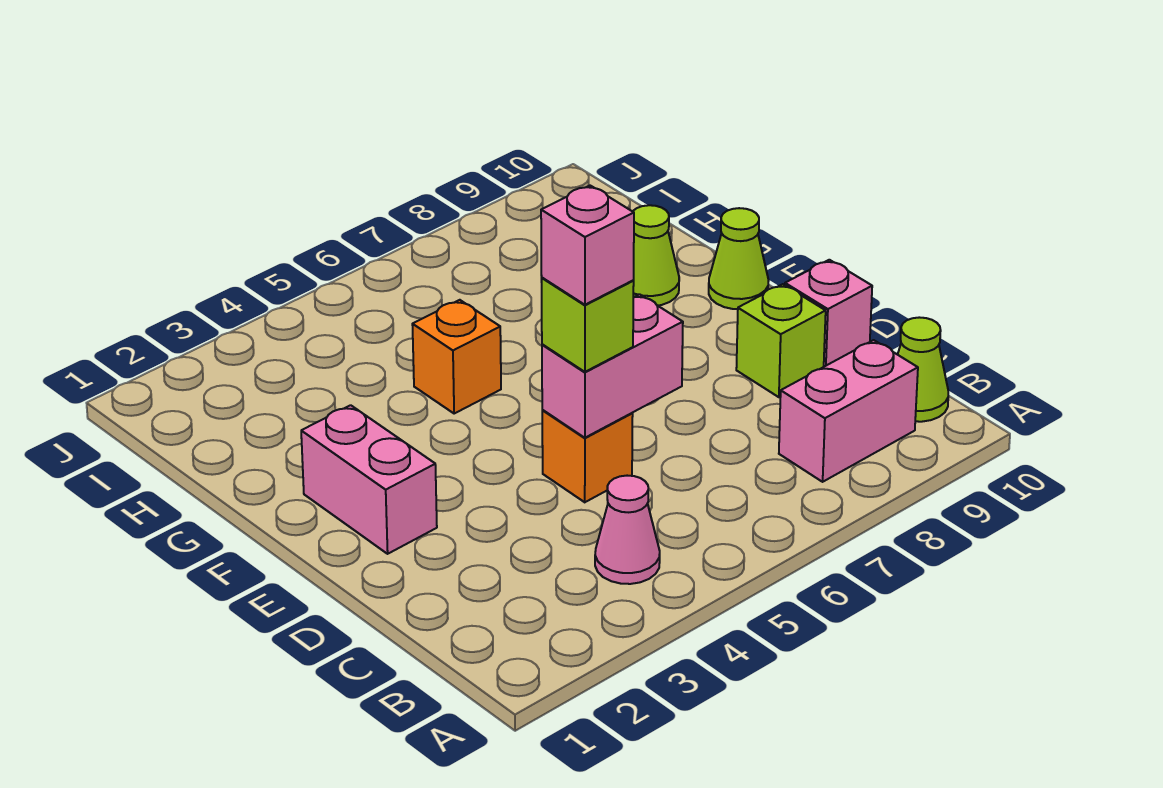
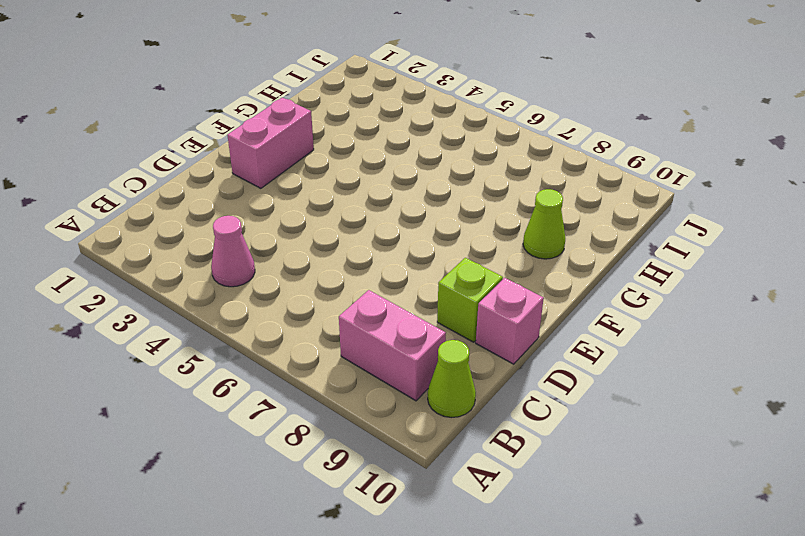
none -> orange brick D5 level 1
none -> lime cone F10 level 1
none -> orange brick G5 level 1

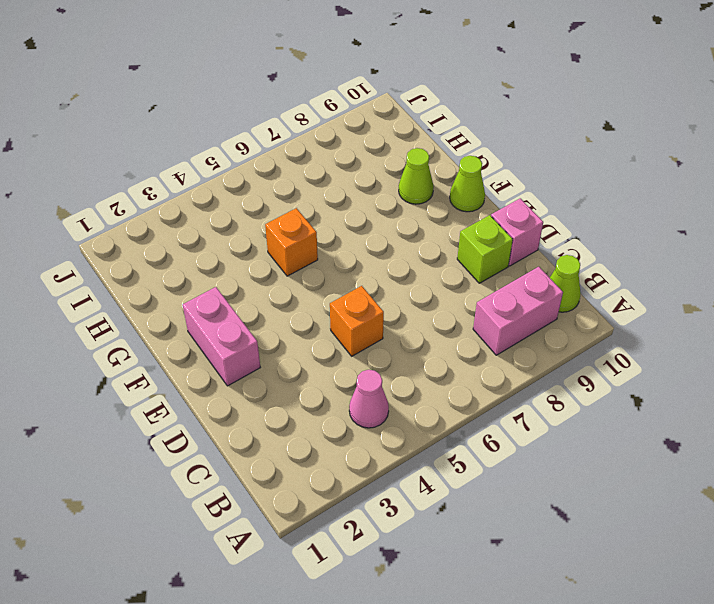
none -> pink brick D5:D6 level 2
none -> lime brick D5 level 3
none -> pink brick D5 level 4

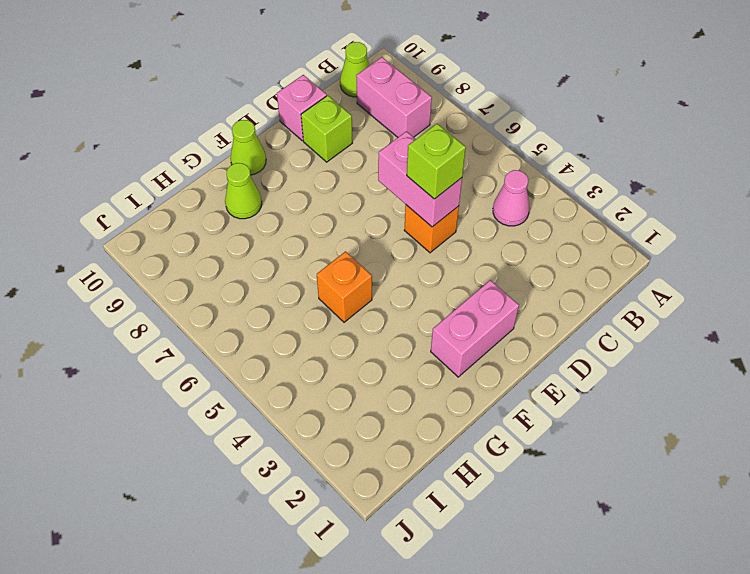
none -> pink brick D5 level 4

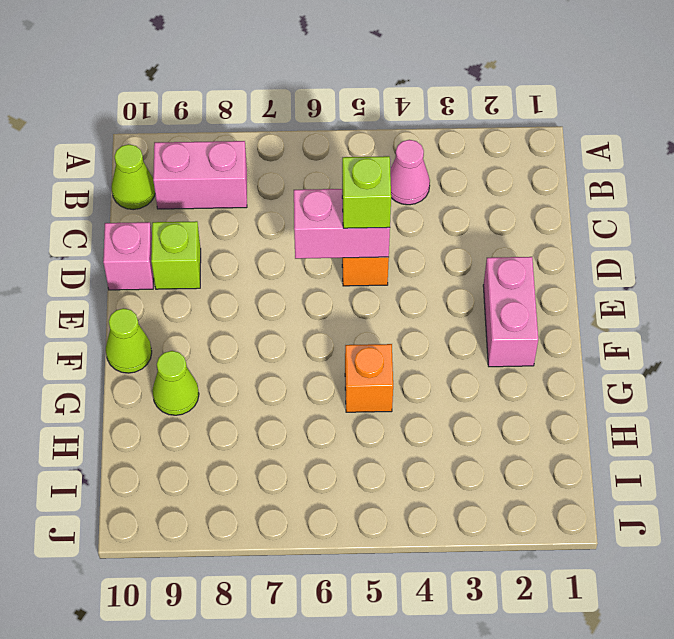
none -> pink brick D5 level 4

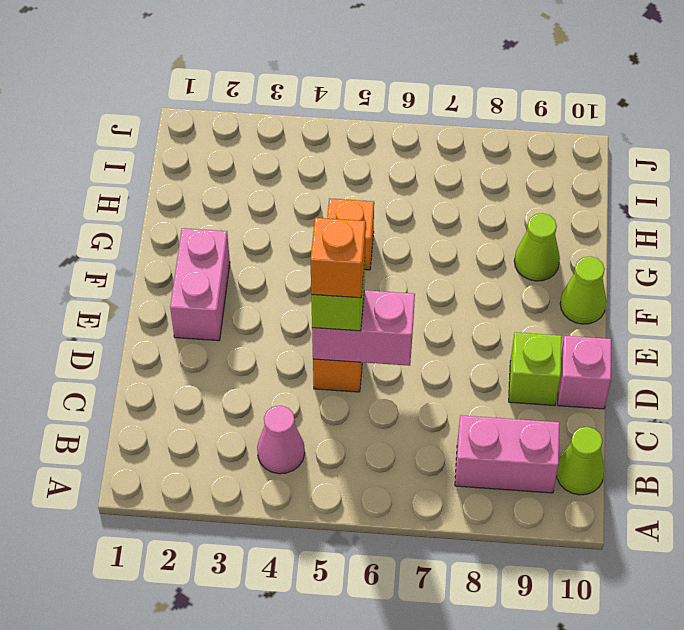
orange brick D5 level 4 -> pink brick D5 level 4

